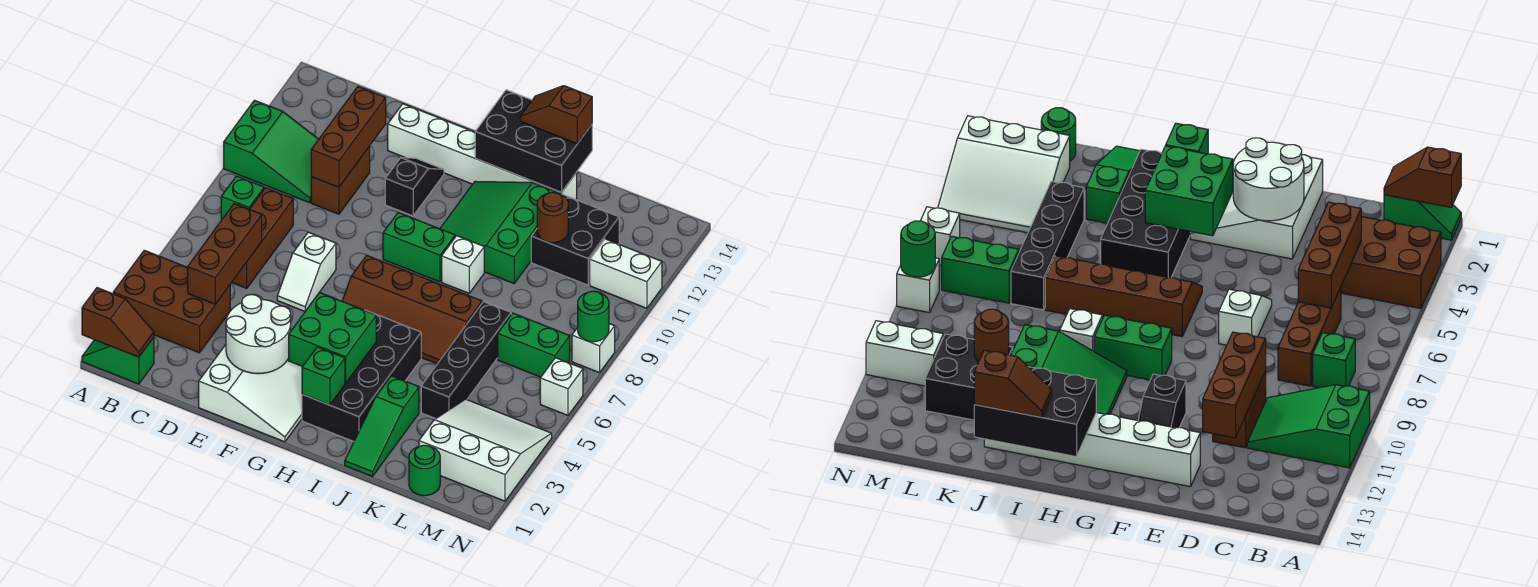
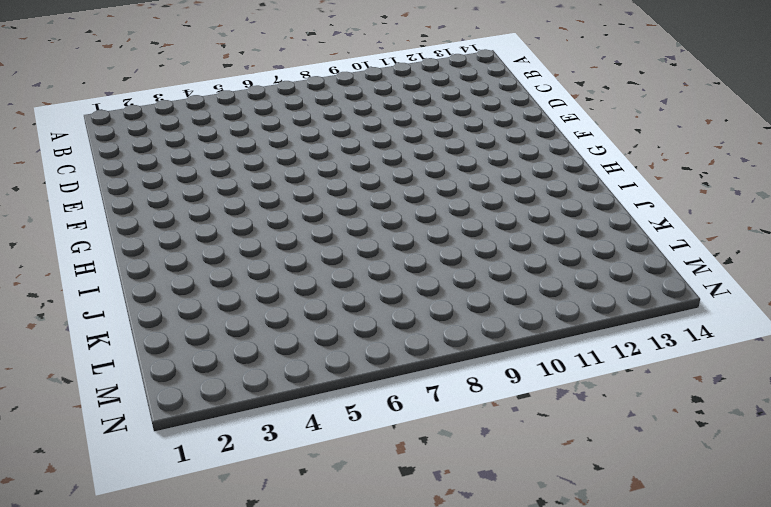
none -> green slope A1:B1 level 1 top B
none -> brown brick A3:C4 level 1
none -> green slope A10:C11 level 1 top A
none -> green brick B8 level 1

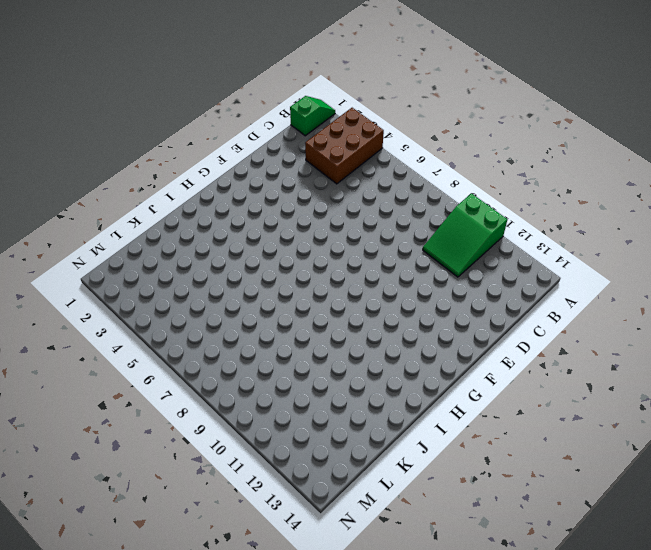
none -> green brick B8 level 1
none -> brown brick C6:C8 level 1
none -> brown brick D10:D11 level 1
none -> white slope E1:G3 level 1 top E

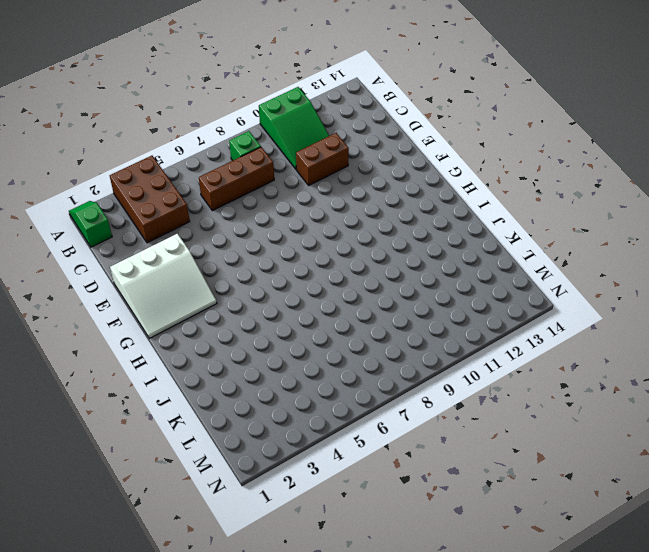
none -> white slope E6:E7 level 1 top 7
none -> white brick E13:J13 level 1
none -> black slope F11:F12 level 1 top 11
none -> brown slope G6:J7 level 1 top 7

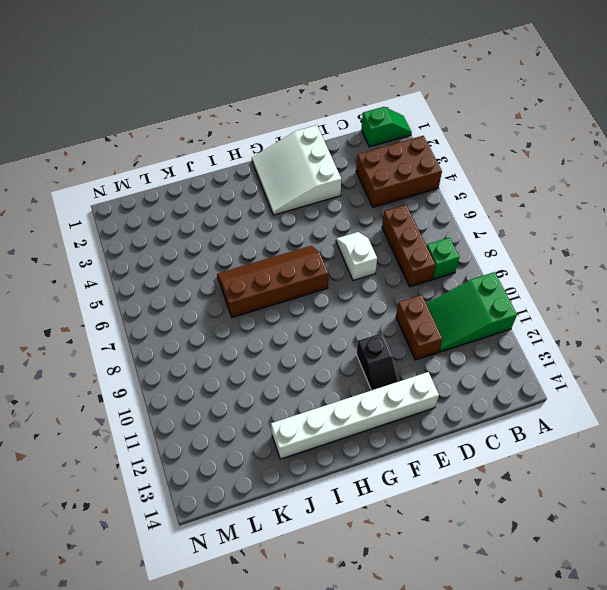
none -> green brick G9:H9 level 1
none -> black brick H2:I5 level 1
none -> green slope H10:J12 level 1 top J
none -> white brick I9 level 1

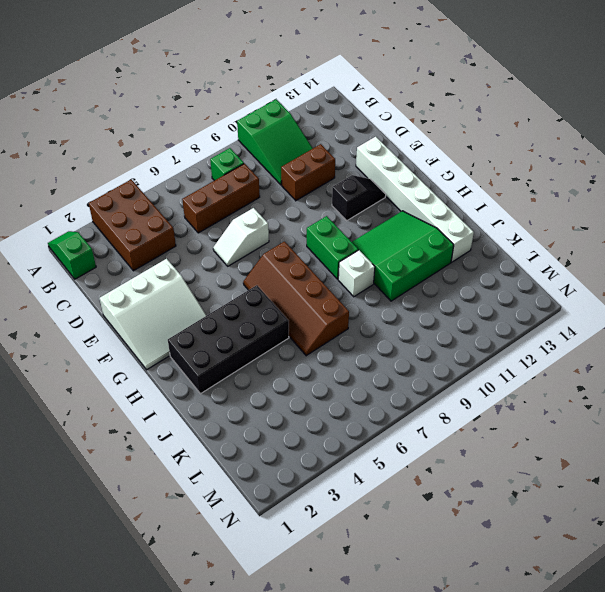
none -> green slope J1:J3 level 1 top 3
none -> black brick K4:K7 level 1
none -> black brick K11:L12 level 1
none -> green round brick L1 level 1

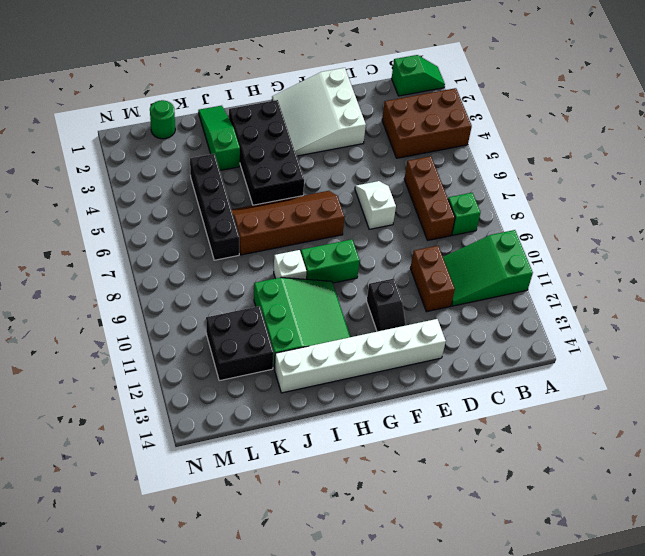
none -> white slope L2:N4 level 1 top 2
none -> green brick L7:M7 level 1
none -> white brick M11:N11 level 1
none -> white brick N6 level 1

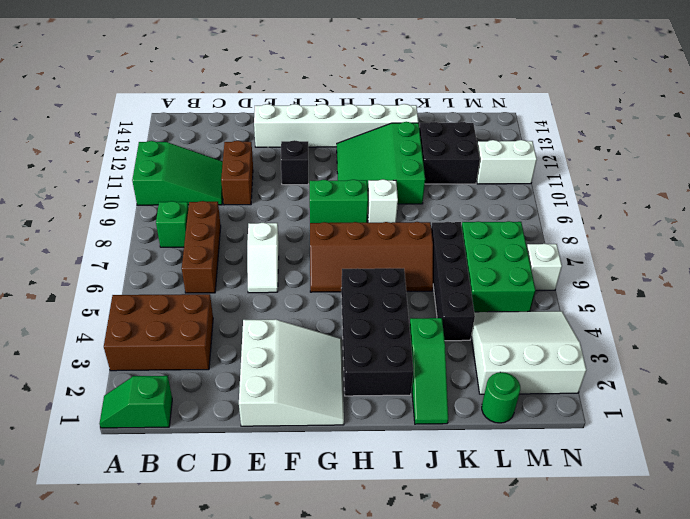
green brick L5:M7 level 1 -> green brick L7:M7 level 1
none -> white brick N8 level 1
none -> brown slope A1:B1 level 2 top A
none -> brown brick C4:C6 level 2
none -> brown brick D10:D12 level 2

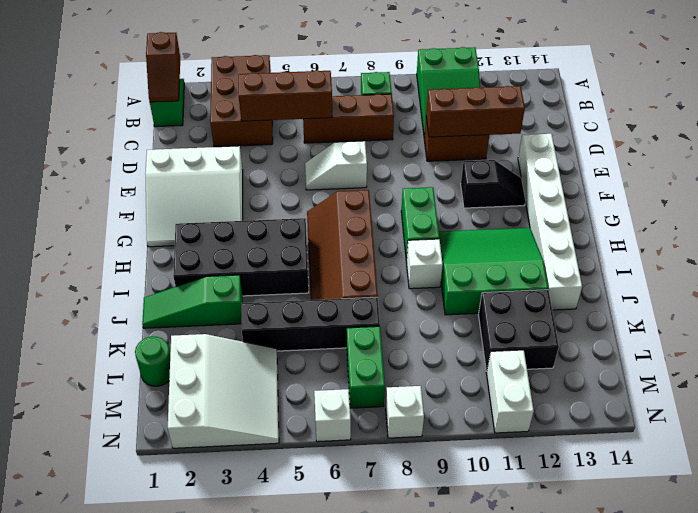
none -> white round brick E2:F3 level 2
none -> green brick G3:H4 level 2
none -> green brick H2 level 2
none -> black brick H13:J14 level 2

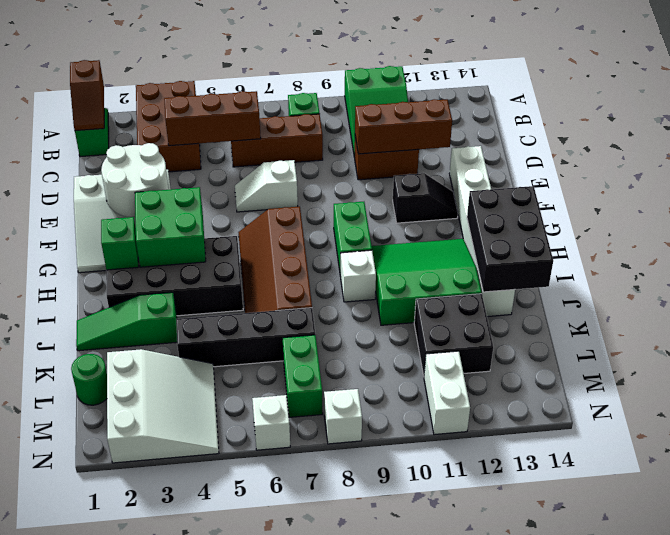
none -> brown round brick K11 level 2
none -> green round brick N8 level 2
none -> brown slope I14:J14 level 3 top J

